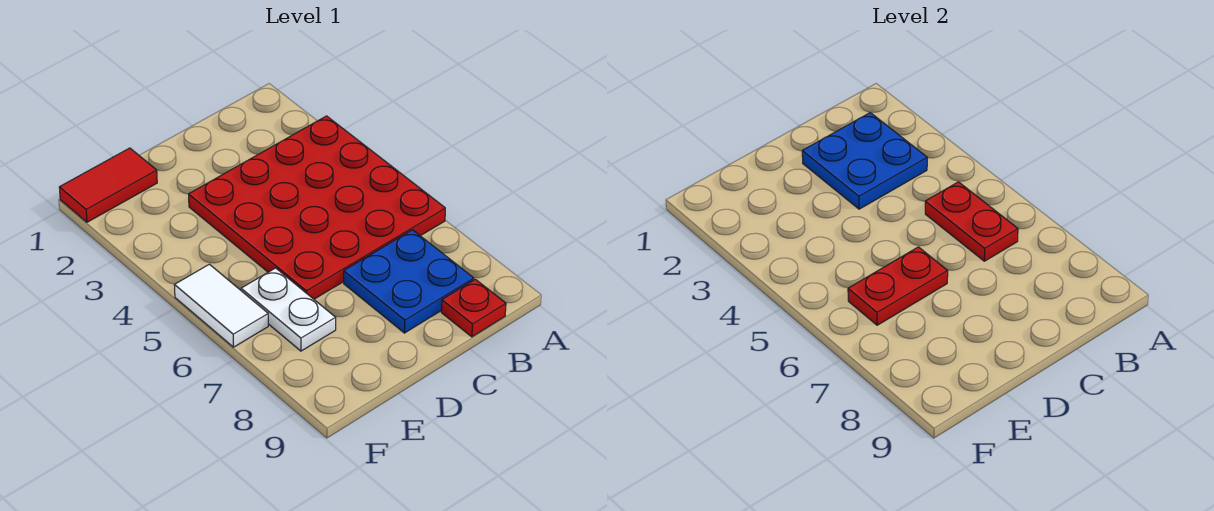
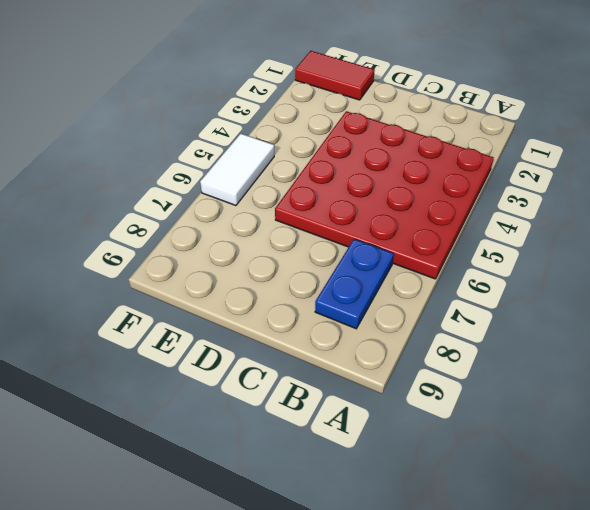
blue plate B7:B8 level 1 -> blue plate B7:C8 level 1
none -> red plate B9 level 1
none -> white plate E6:E7 level 1

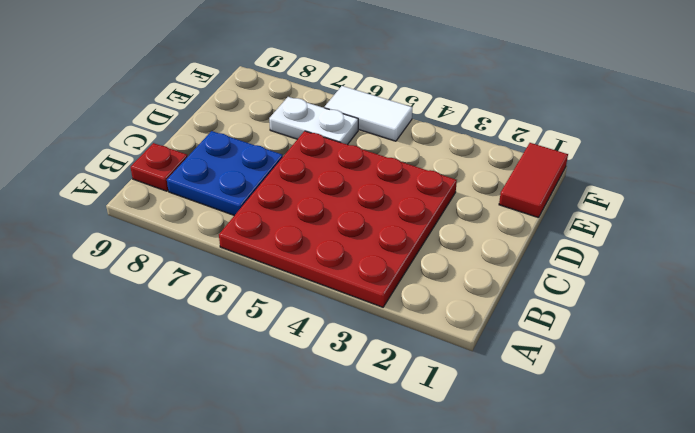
none -> blue plate B2:C3 level 2
none -> red plate B5:B6 level 2

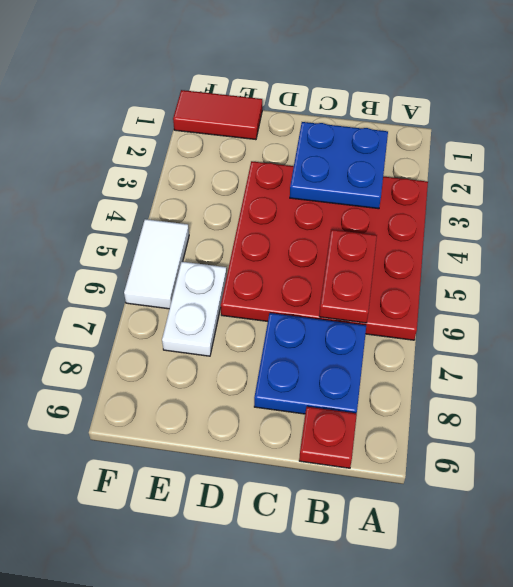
none -> red plate D6:E6 level 2

